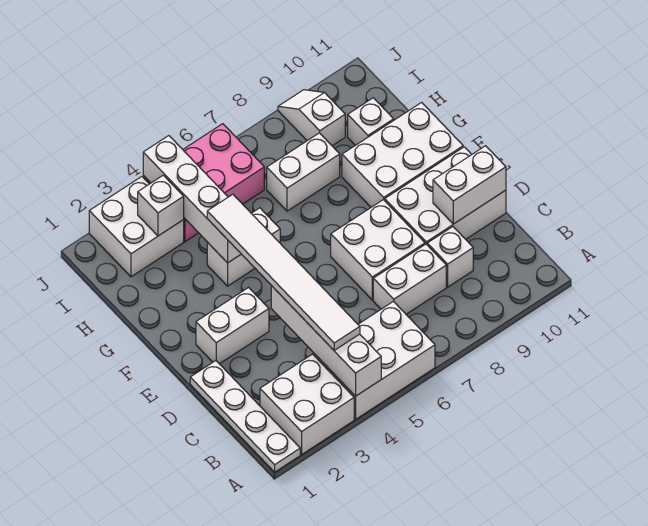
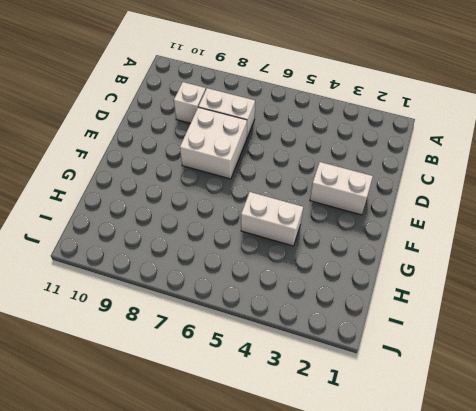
none -> white plate A1:D1 level 1
none -> white brick A2:B3 level 1
none -> white brick A4:B6 level 1

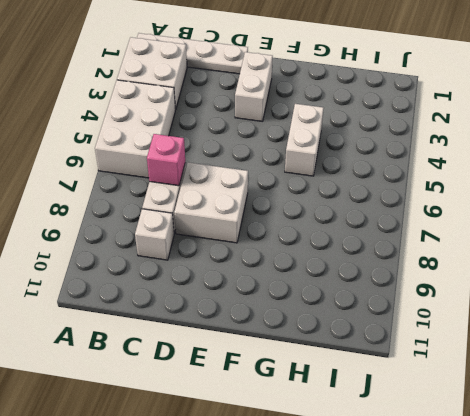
pink brick C7 level 2 -> none
none -> white brick D9:E11 level 1
none -> white brick F9:G11 level 1
none -> white brick H7:H8 level 1

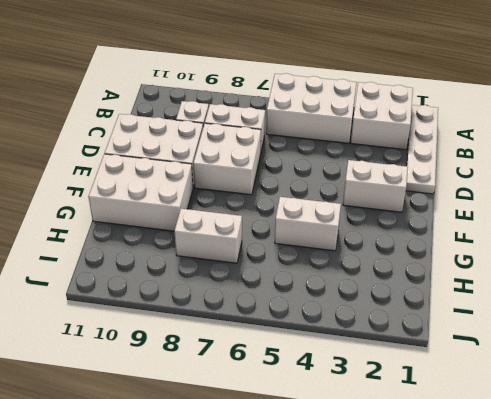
none -> white brick H10 level 1
none -> white brick I2:J3 level 1
none -> pink brick I4:J6 level 1

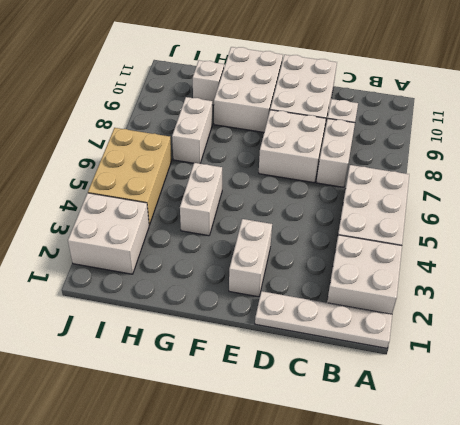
tan brick I4:J6 level 1 -> pink brick I4:J6 level 1
none -> white slope I9:J9 level 1 top I
none -> white brick A4:D4 level 2
none -> white brick D10:D11 level 2

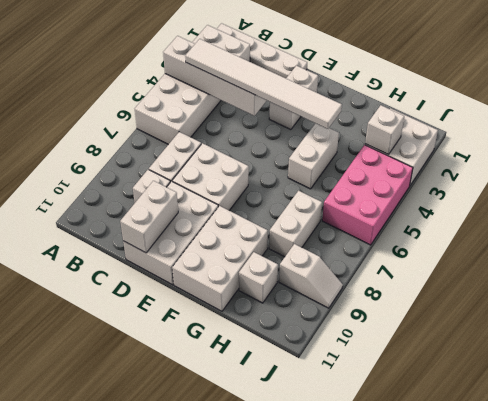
none -> white brick G4:J4 level 2

